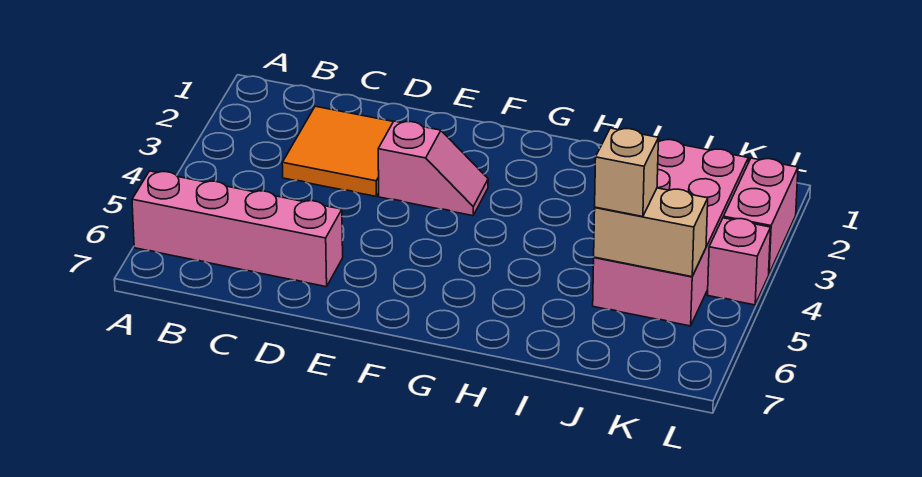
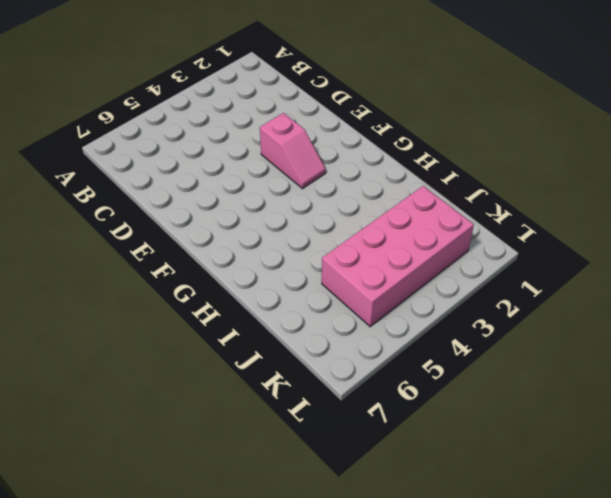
none -> pink brick A6:D6 level 1
none -> orange tile C2:D3 level 1

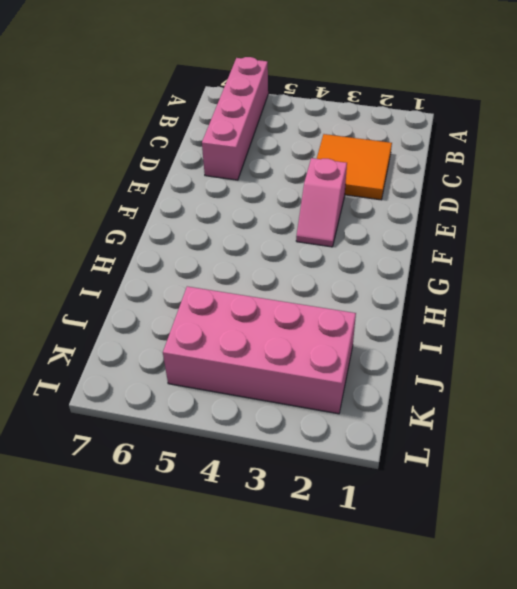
none -> pink brick L2:L3 level 1
none -> pink brick L4 level 1

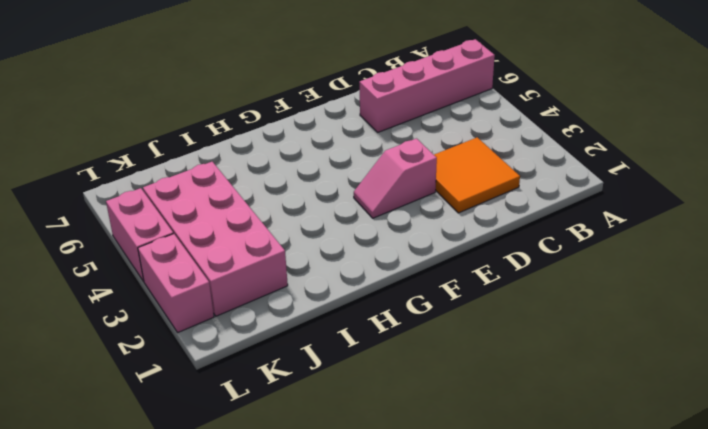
pink brick L4:L5 level 1 -> pink brick L4 level 1
none -> tan brick J5:K5 level 2
none -> tan brick J5 level 3

